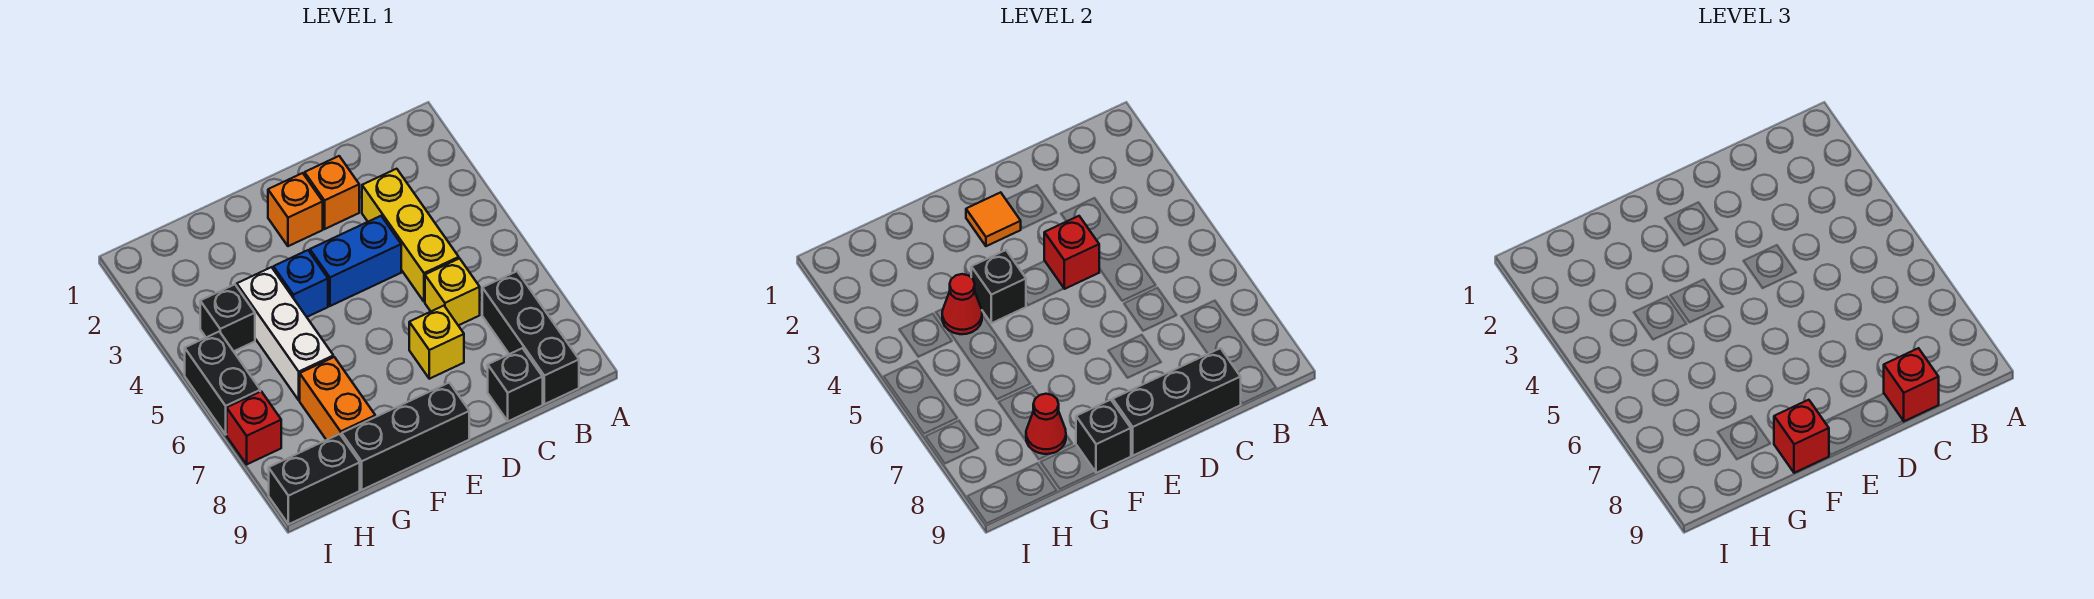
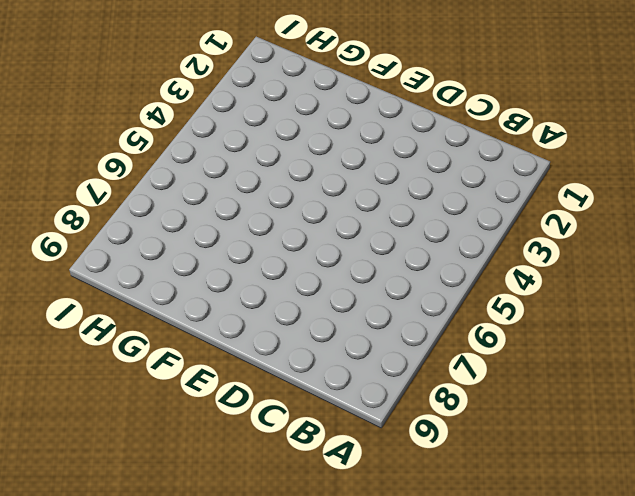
none -> black brick B7:B9 level 1
none -> yellow brick C3:C5 level 1
none -> yellow brick C6 level 1

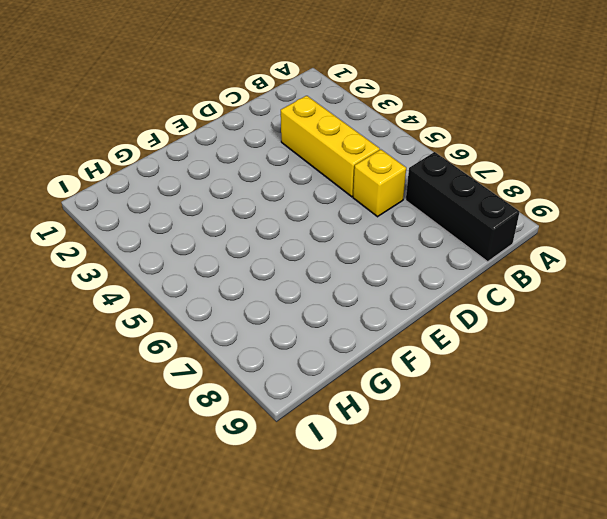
none -> black brick C9 level 1
none -> orange brick D2 level 1
none -> blue brick D4:E4 level 1

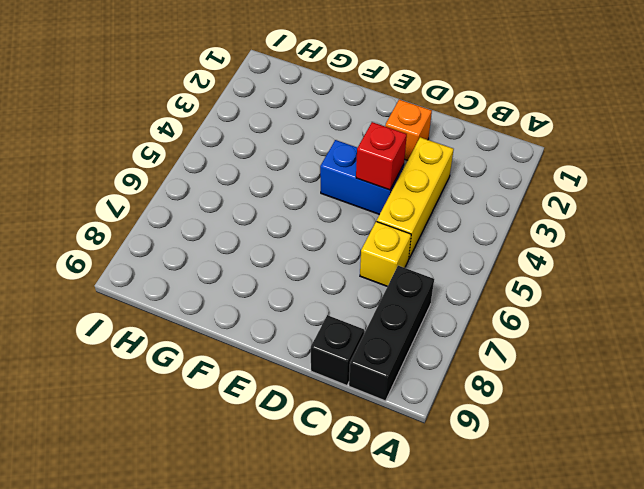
none -> yellow brick D7 level 1
none -> orange brick E2 level 1
none -> black brick E9:G9 level 1

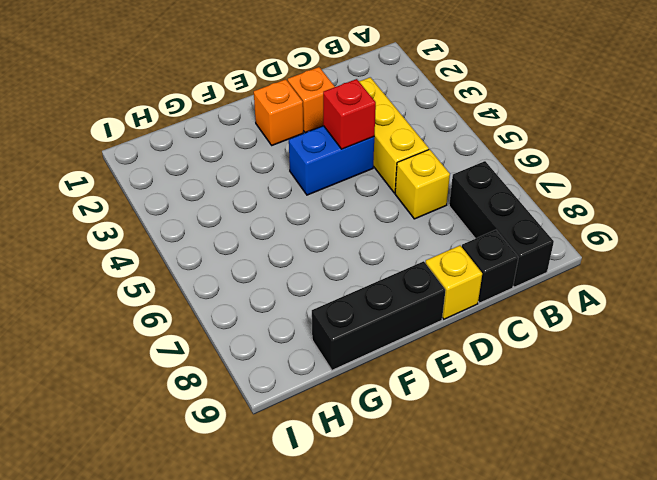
yellow brick D9 level 1 -> yellow brick D7 level 1
none -> blue brick F4 level 1
none -> white brick G4:G6 level 1
none -> orange brick G7:G8 level 1

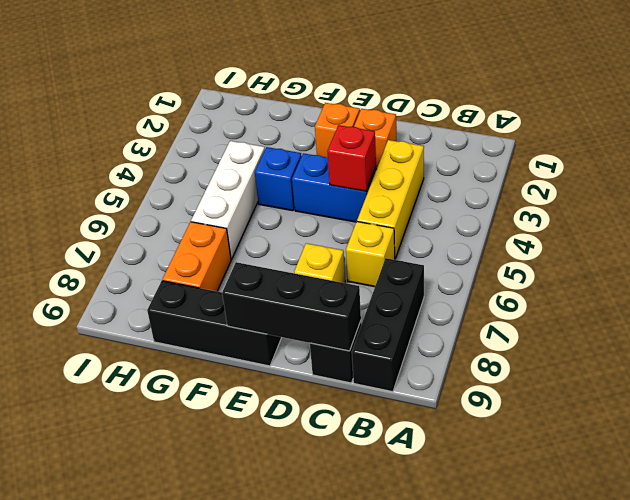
none -> black brick H4 level 1
none -> black brick H9:I9 level 1
none -> black brick I5:I6 level 1

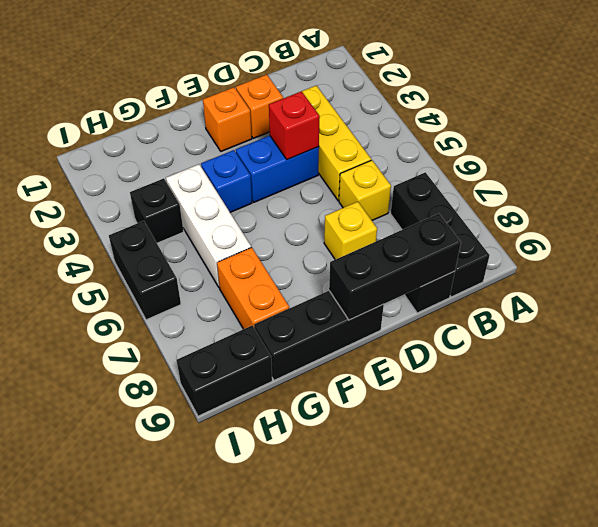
none -> red brick I7 level 1
none -> orange tile E2 level 2
none -> black brick F4 level 2

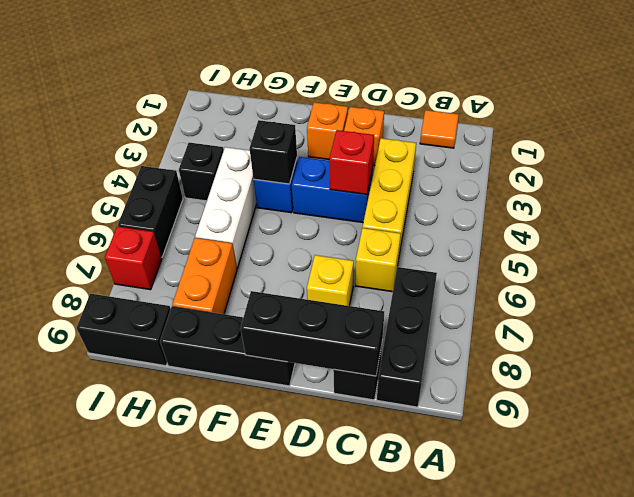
orange tile B1 level 1 -> orange tile E2 level 2
none -> black brick F9 level 2
none -> red cone G4 level 2
none -> red cone G8 level 2

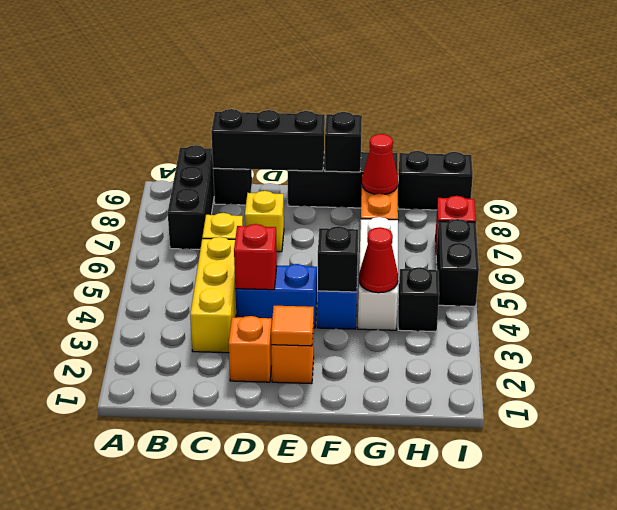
none -> red brick C9 level 3
none -> red brick F9 level 3

